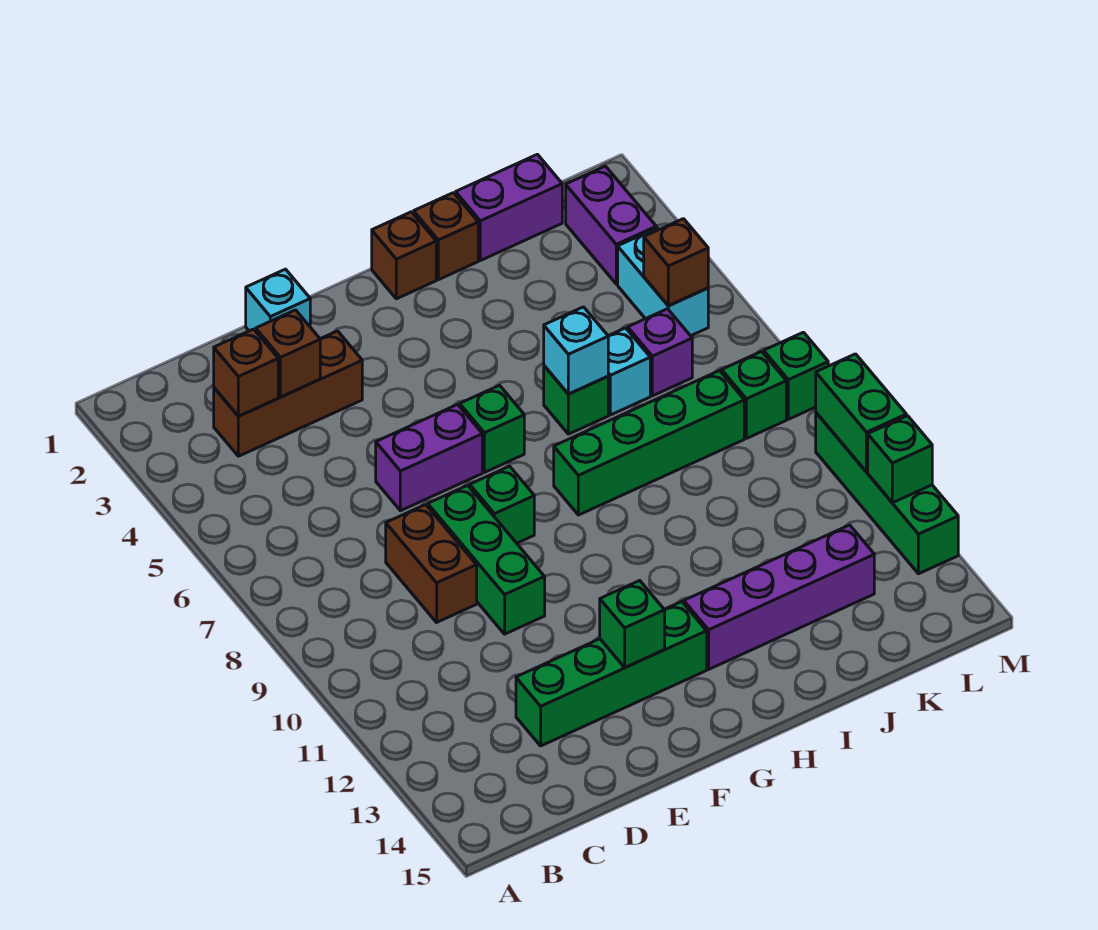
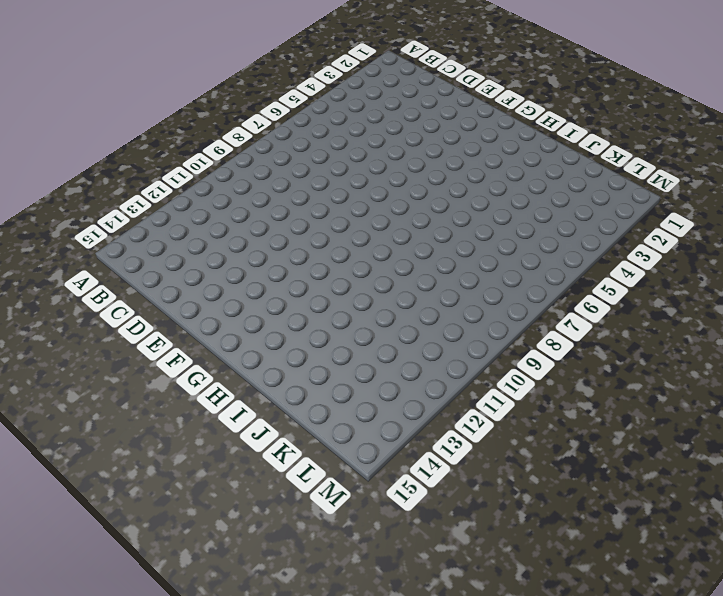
none -> brown brick C3:E3 level 1
none -> brown brick D8:D9 level 1
none -> green brick D13:G13 level 1

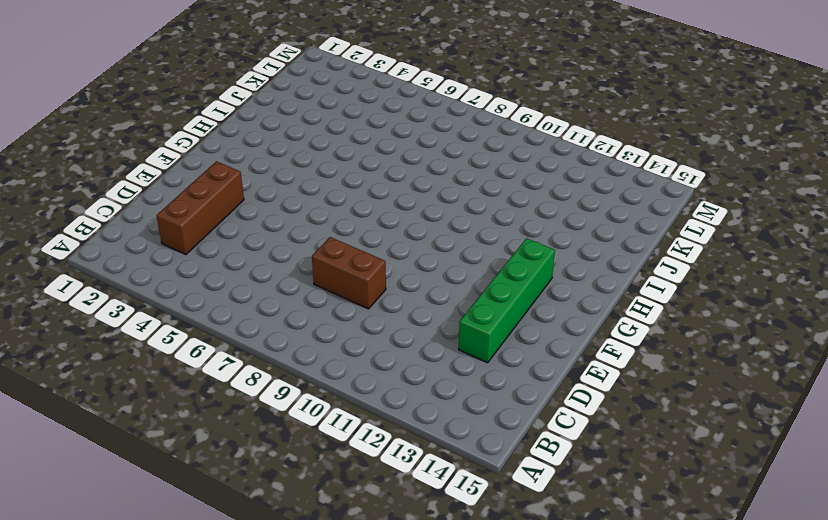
none -> cyan brick E1 level 1
none -> purple brick E6:F6 level 1
none -> green brick E8:E10 level 1

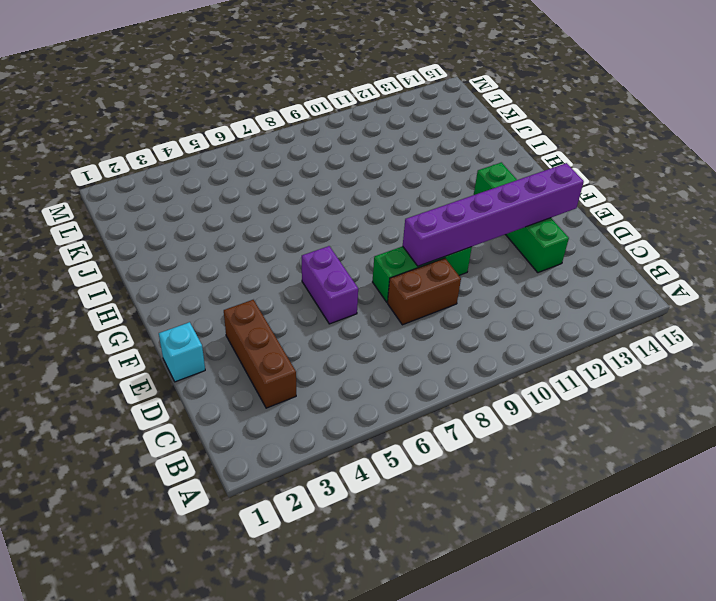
purple brick E9:E14 level 2 -> none
none -> green brick F8 level 1
none -> green brick G6 level 1
none -> brown brick H1 level 1

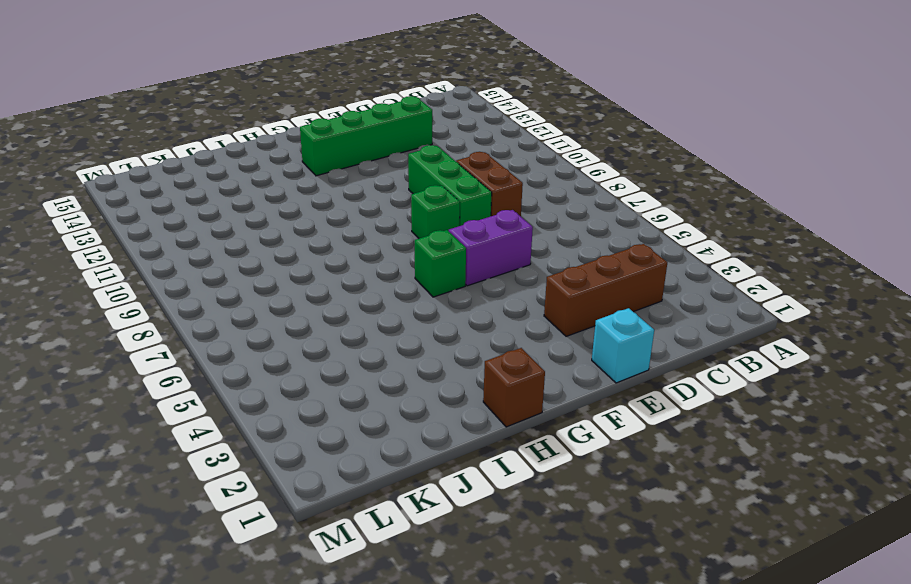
none -> green brick H8:K8 level 1
none -> purple brick H13:K13 level 1
none -> brown brick I1 level 1

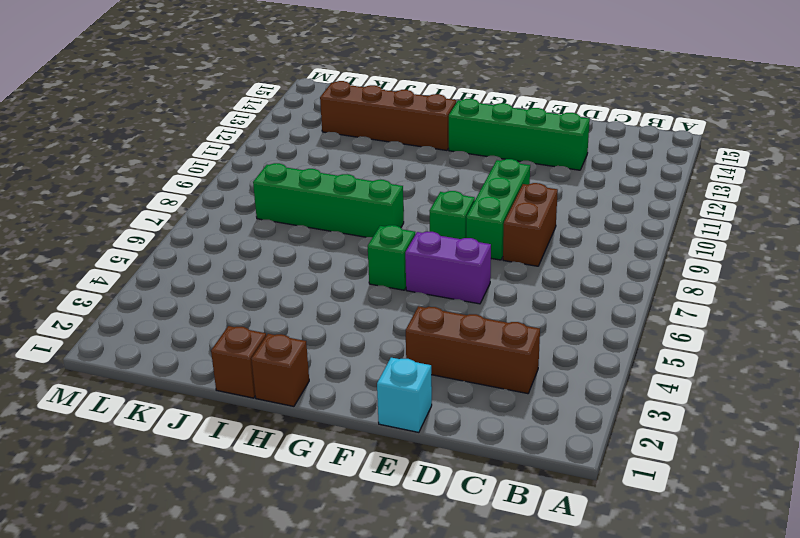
brown brick H13:K13 level 1 -> purple brick H13:K13 level 1
none -> green brick I6 level 1
none -> purple brick J1:K1 level 1
none -> cyan brick J6 level 1

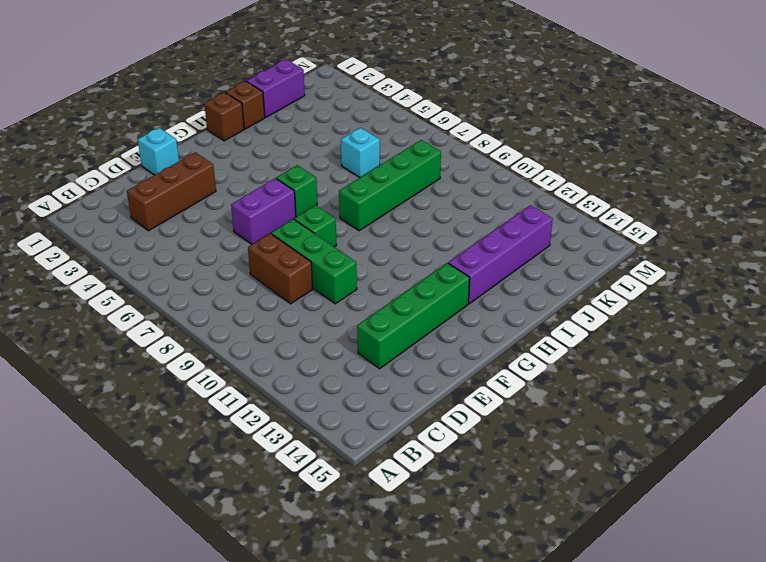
none -> green brick I6 level 1
none -> purple brick K6 level 1
none -> purple brick L2:L3 level 1

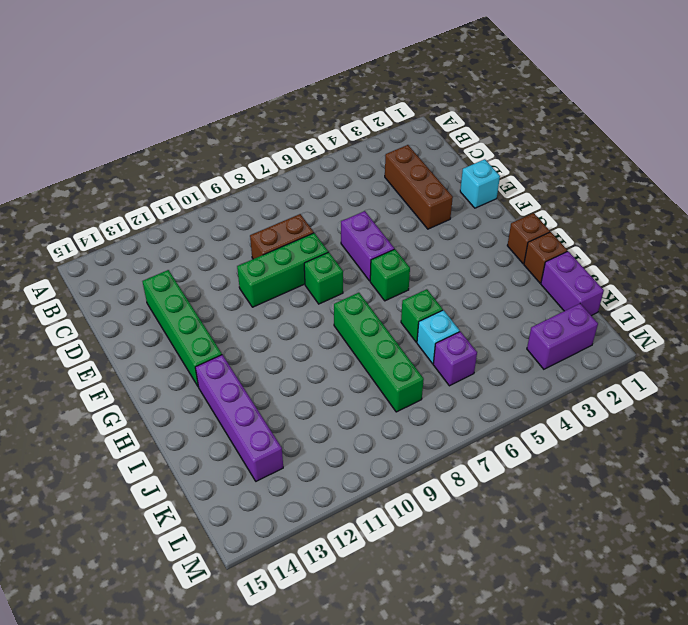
none -> cyan brick L4:L5 level 1
none -> green brick L8 level 1
none -> green brick M8 level 1

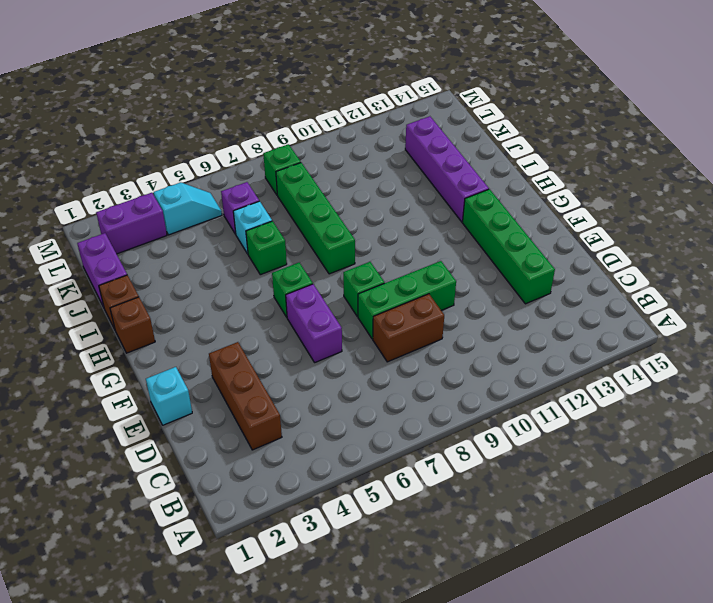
cyan slope L4:L5 level 1 top 4 -> cyan brick L4:L5 level 1
none -> green brick M8 level 1
none -> green brick M10:M13 level 1
none -> brown brick C3 level 2

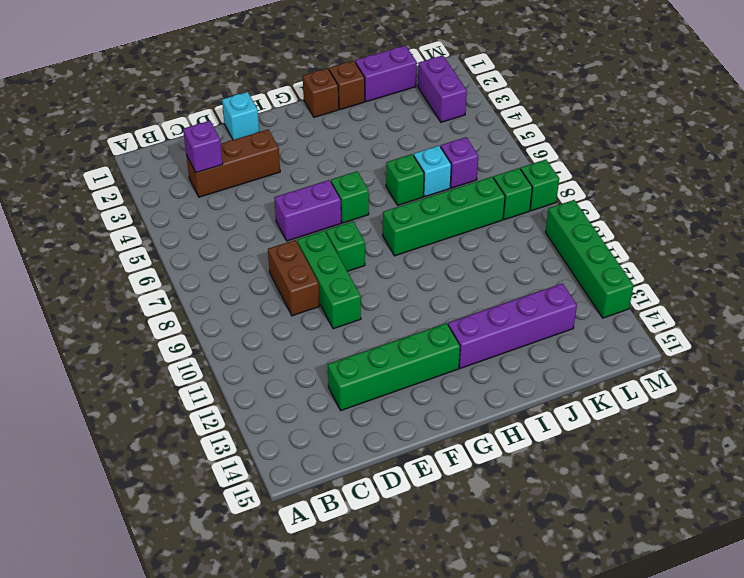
purple brick C3 level 2 -> brown brick C3 level 2
none -> cyan brick L4:L5 level 1
none -> brown brick D3 level 2
none -> green brick F13 level 2

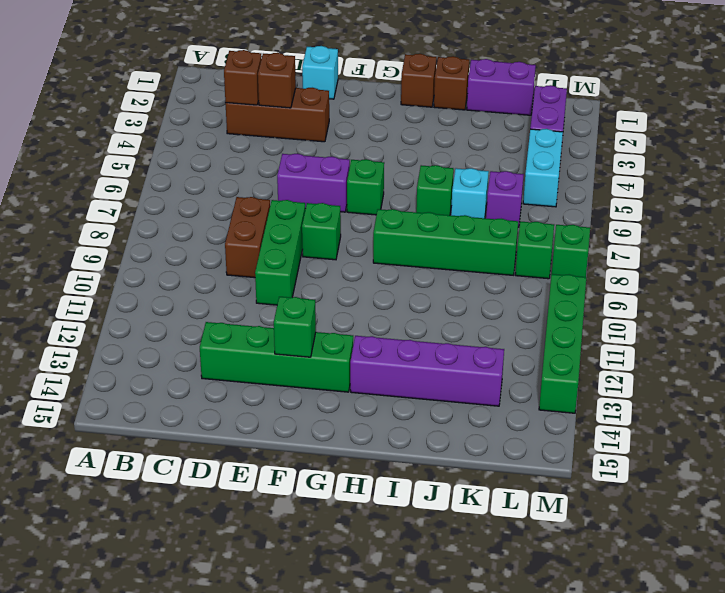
none -> cyan brick I6 level 2
none -> brown brick L5 level 2
none -> green brick M10:M11 level 2

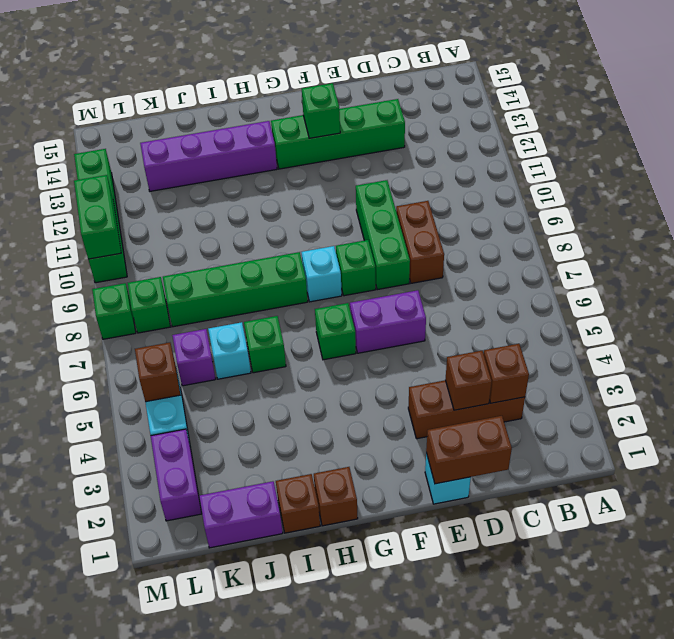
brown brick D1:E1 level 2 -> none
cyan brick G8 level 1 -> cyan brick I6 level 2
none -> green brick M12 level 2

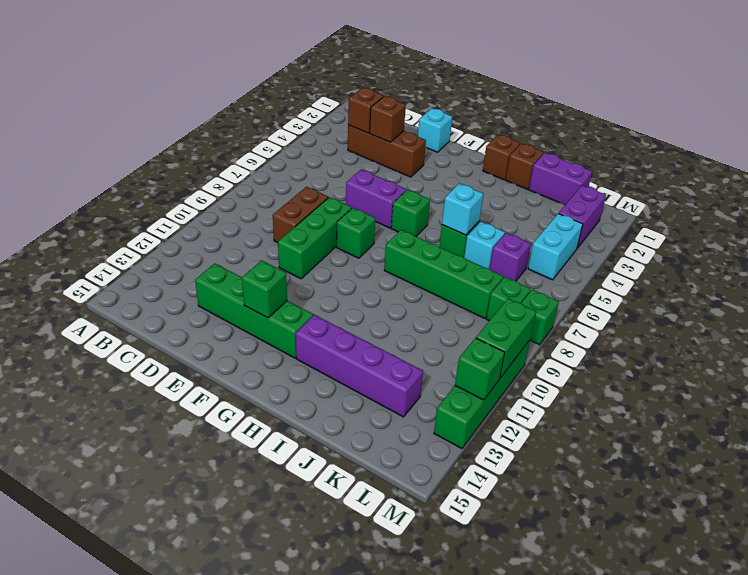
none -> brown brick L5 level 2

